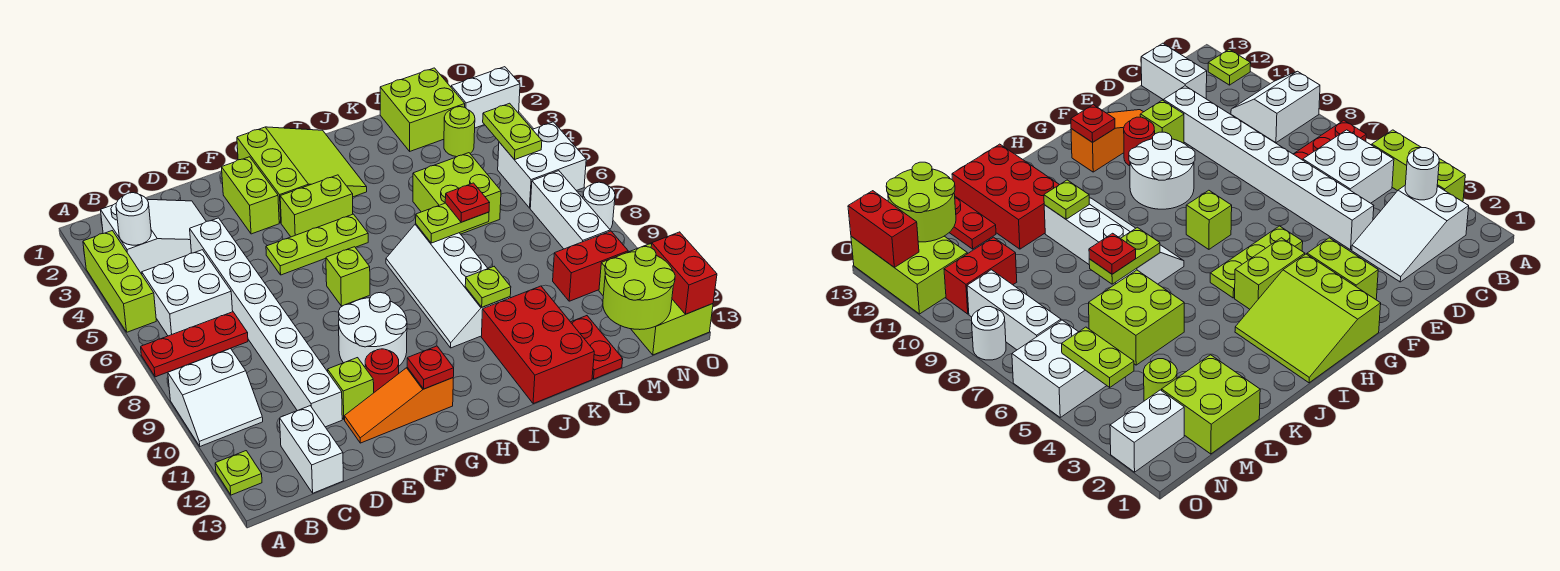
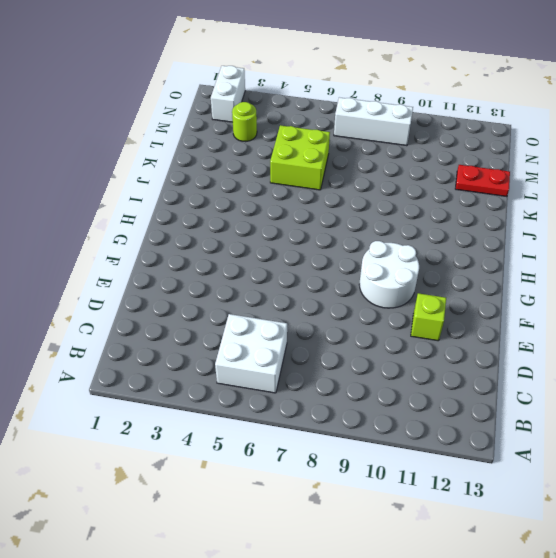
none -> lime brick A3:A5 level 1
none -> red plate A7:C7 level 1
none -> white slope A9:B10 level 1 top 9
none -> lime plate A12 level 1

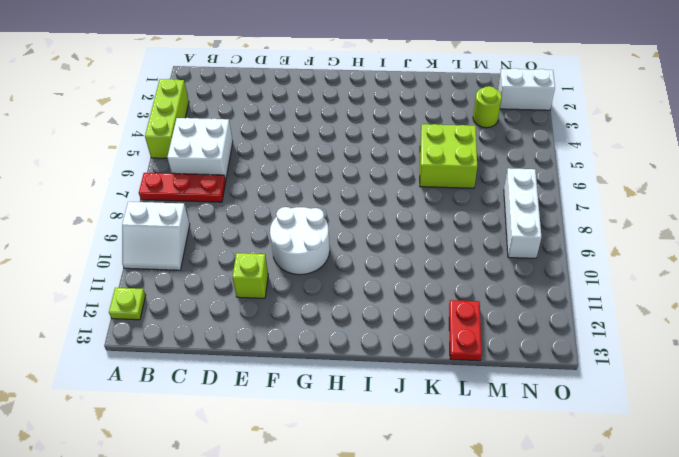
none -> white slope B2:D3 level 1 top B
none -> white brick C12:C13 level 1
none -> white brick D4:D11 level 1
none -> orange slope E12:G12 level 1 top G

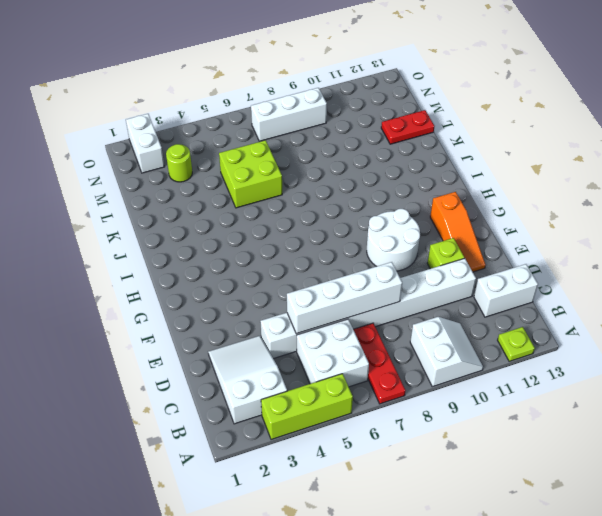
white brick D5:D8 level 2 -> none
none -> lime brick F2:F3 level 1
none -> lime plate F5:H5 level 1
none -> red round brick F11 level 1
none -> lime slope G1:I3 level 1 top G

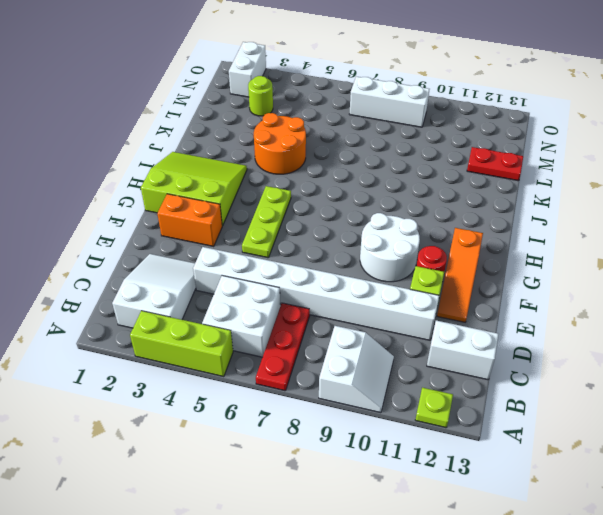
orange brick F2:F3 level 1 -> lime brick F2:F3 level 1
orange round brick J4:K5 level 1 -> lime brick K5:L6 level 1
none -> lime brick G4:H4 level 1
none -> lime brick G7 level 1
none -> white slope I7:J10 level 1 top J
none -> red brick J11:K13 level 1

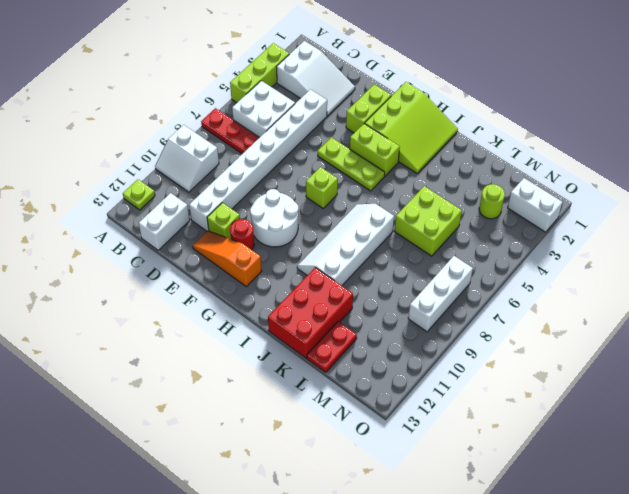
none -> lime brick L1:M2 level 1
none -> red brick M10:N10 level 1
none -> white brick N5:O6 level 1
none -> lime brick N11:O13 level 1

